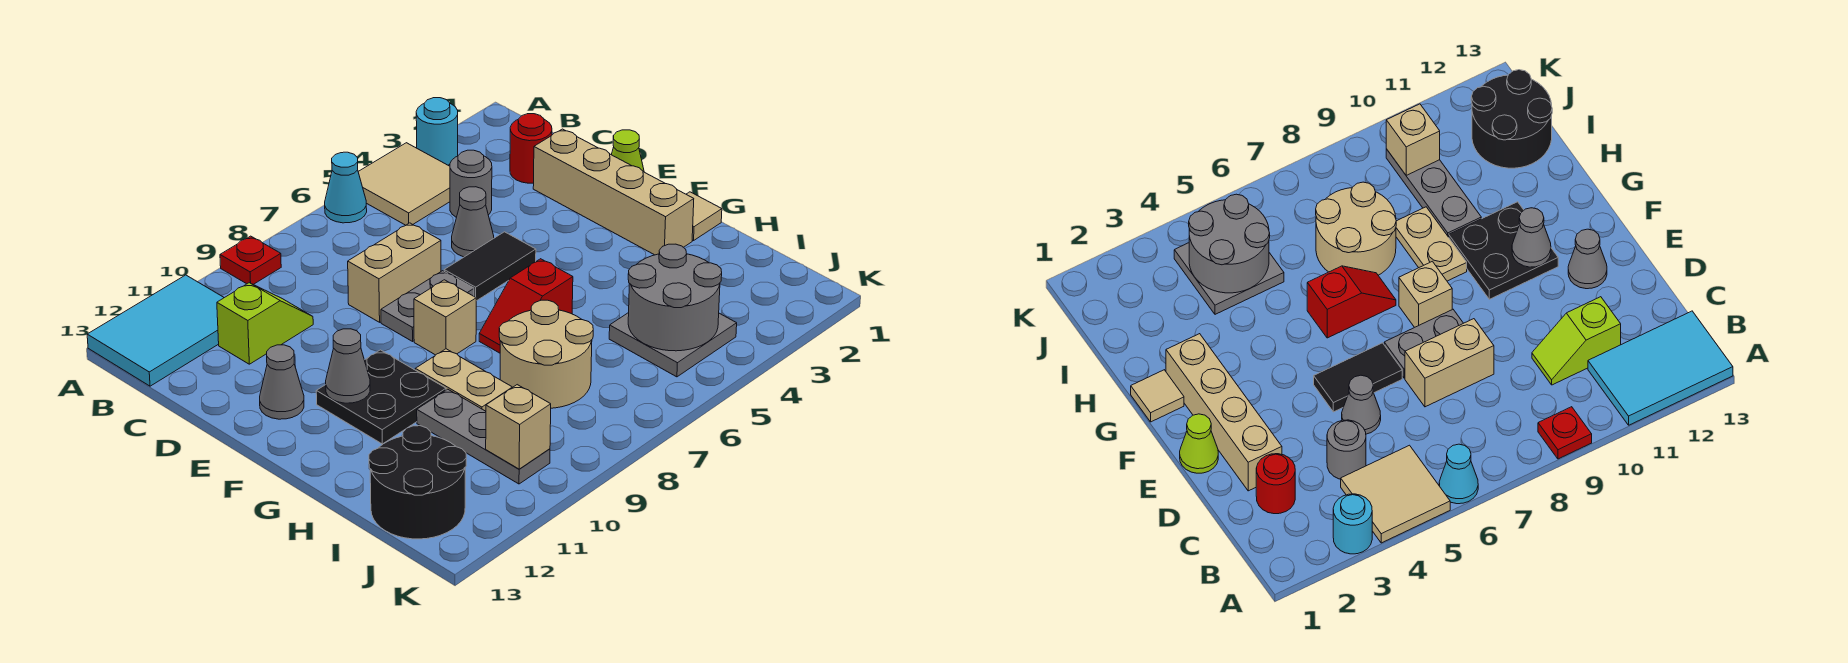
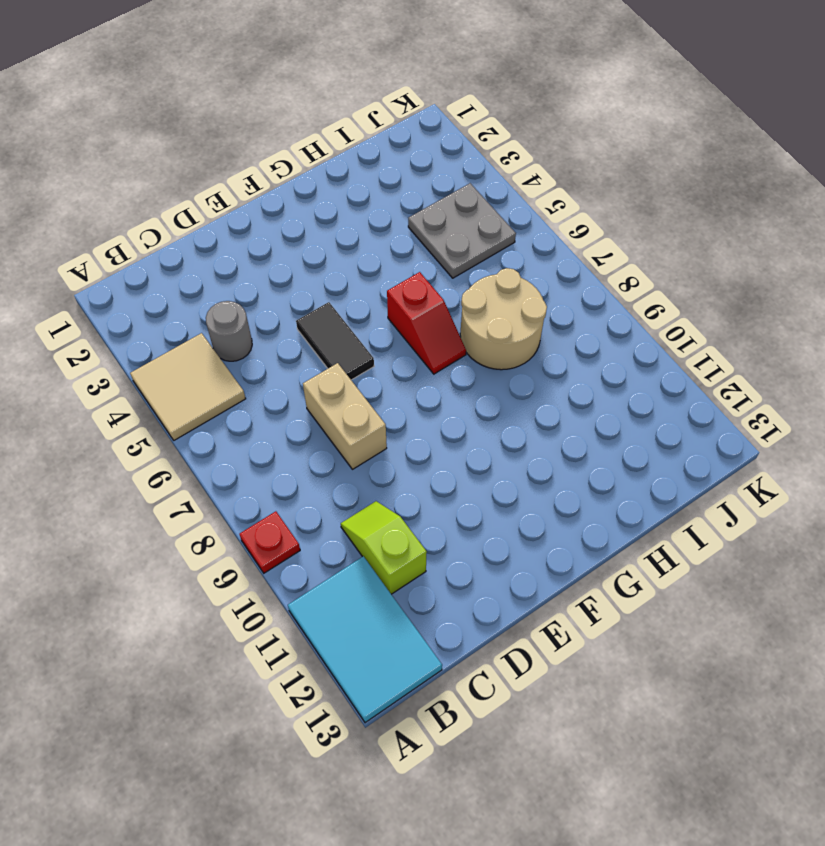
none -> cyan round brick A3 level 1
none -> cyan cone A6 level 1
none -> red round brick C2 level 1

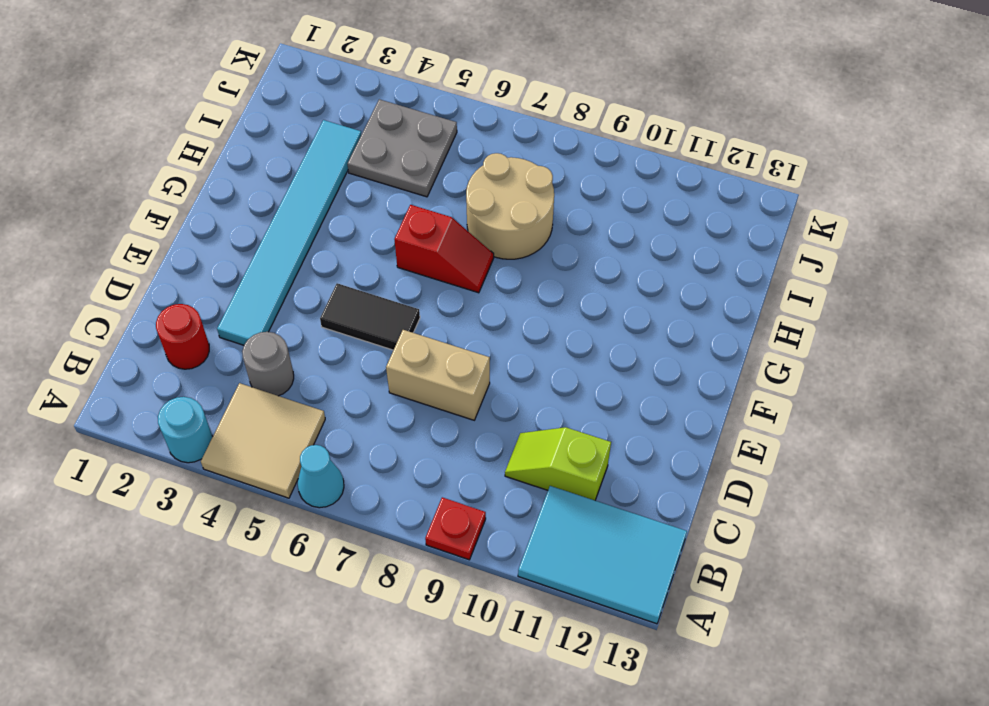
cyan tile D3:I3 level 1 -> none
none -> tan brick D2:G2 level 1
none -> grey cone D5 level 1
none -> lime cone E1 level 1

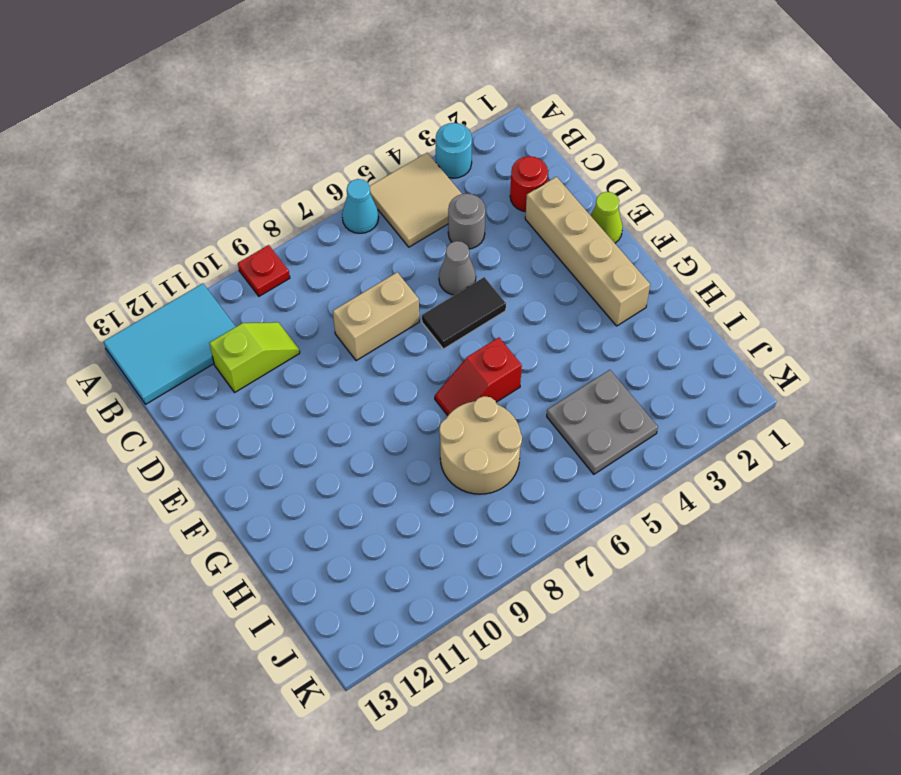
none -> grey plate E7:E8 level 1
none -> grey cone E12 level 1
none -> tan brick F8 level 1

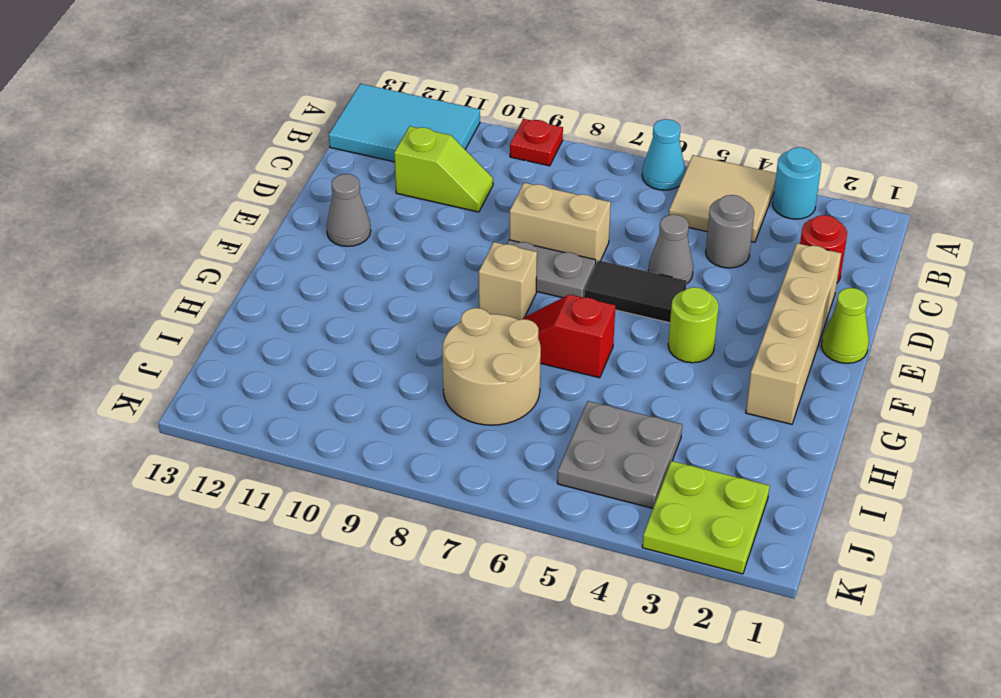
lime round brick F4 level 1 -> none
lime plate J2:K3 level 1 -> none
none -> black plate F10:G11 level 1
none -> tan tile G1 level 1
none -> tan plate G9:H9 level 1

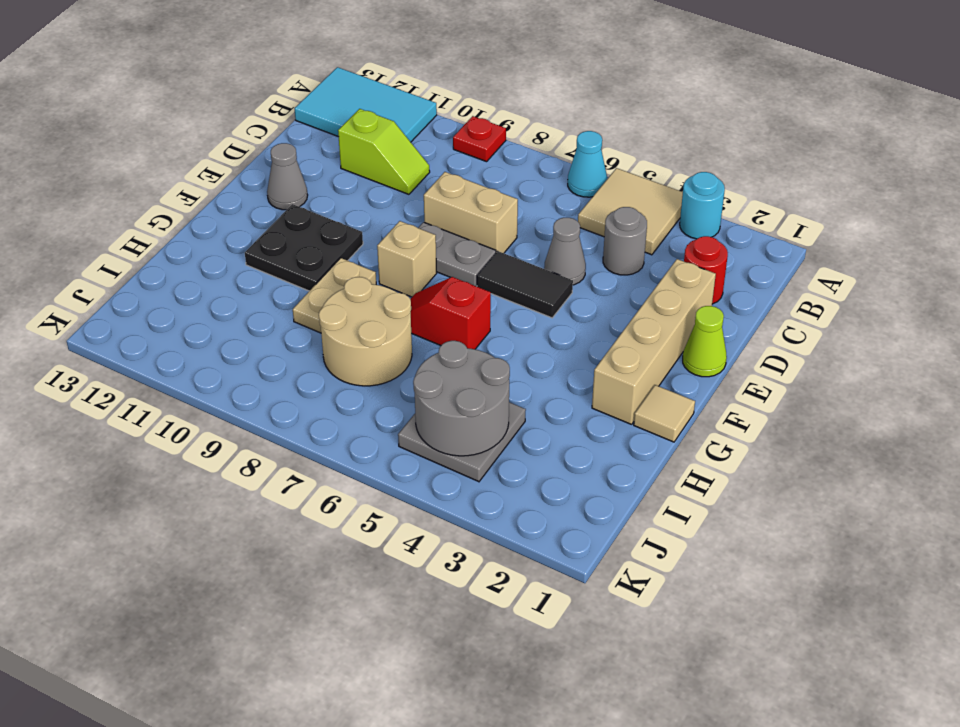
none -> grey plate H10:J10 level 1
none -> black round brick I12:J13 level 1
none -> grey cone F11 level 2

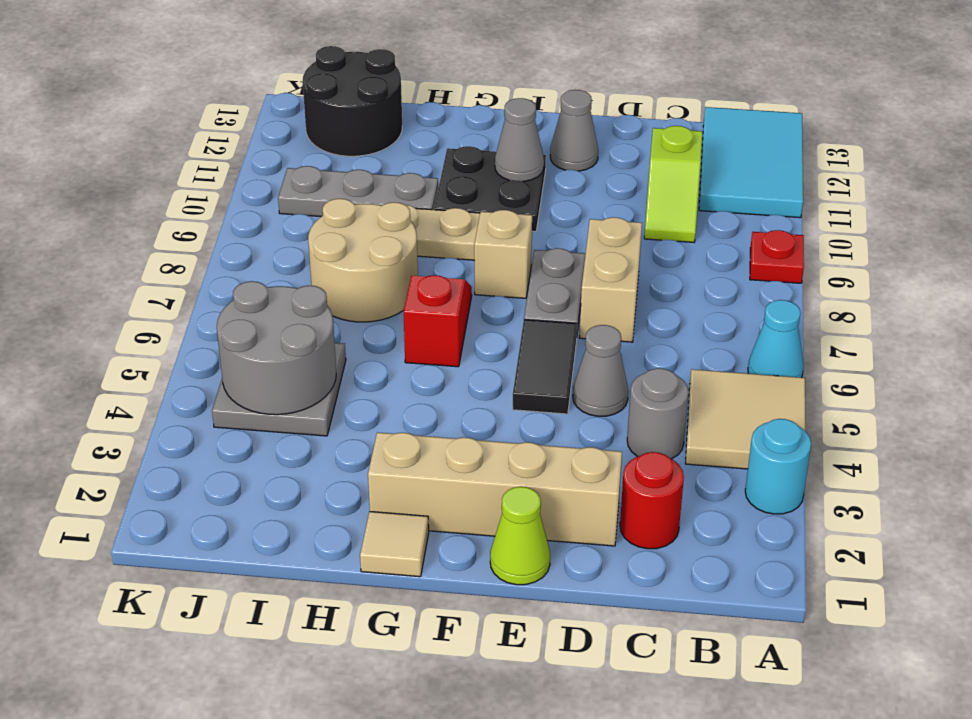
none -> tan brick J10 level 2

